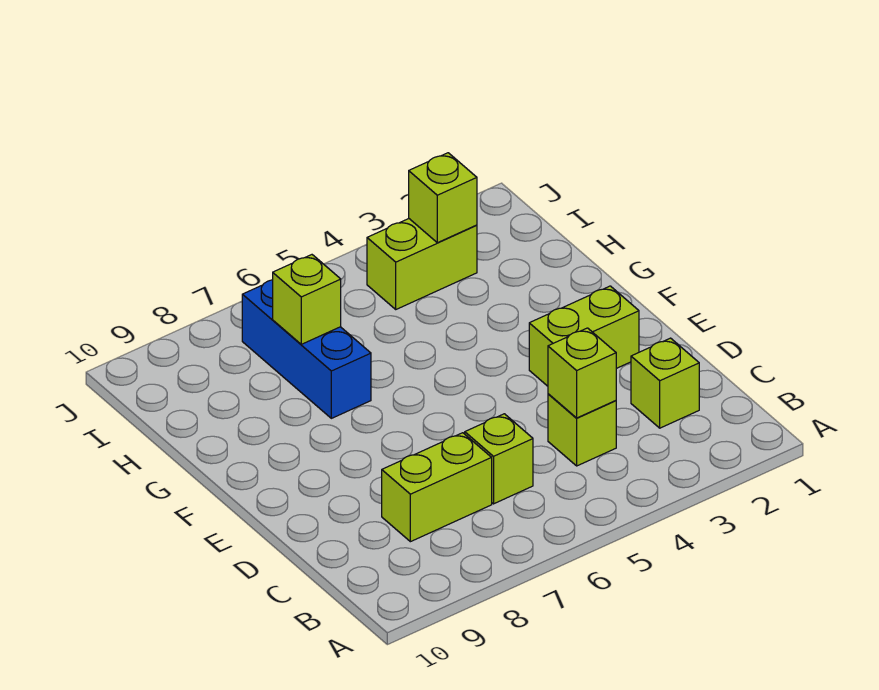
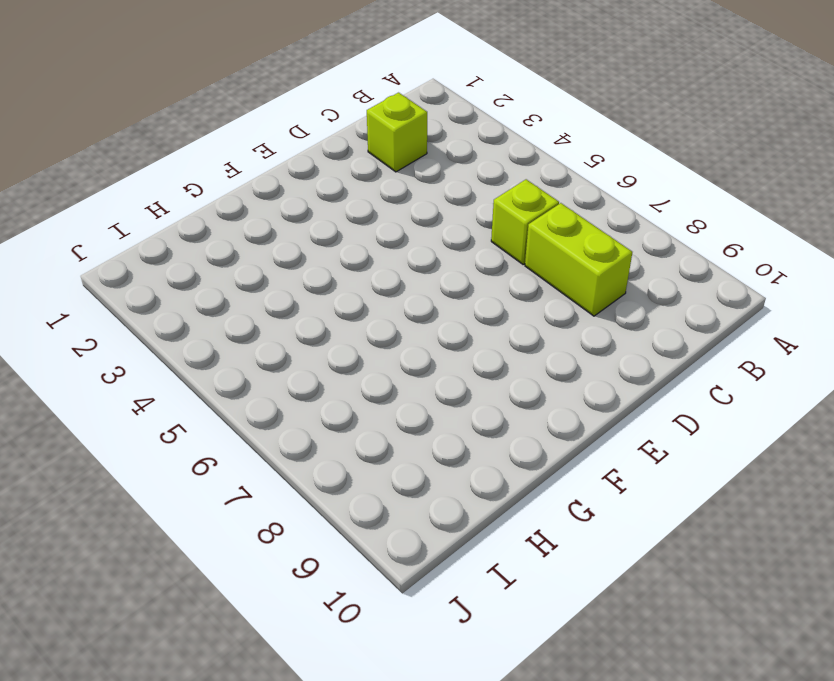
none -> lime brick C4 level 1
none -> lime brick E2:E3 level 1

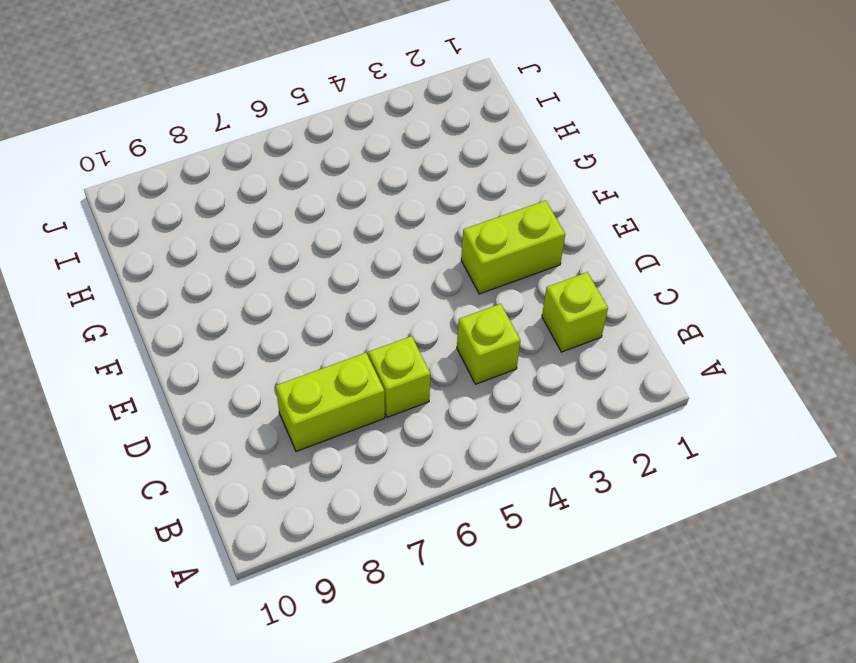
none -> blue brick G7:I7 level 1
none -> lime brick I3:I4 level 1

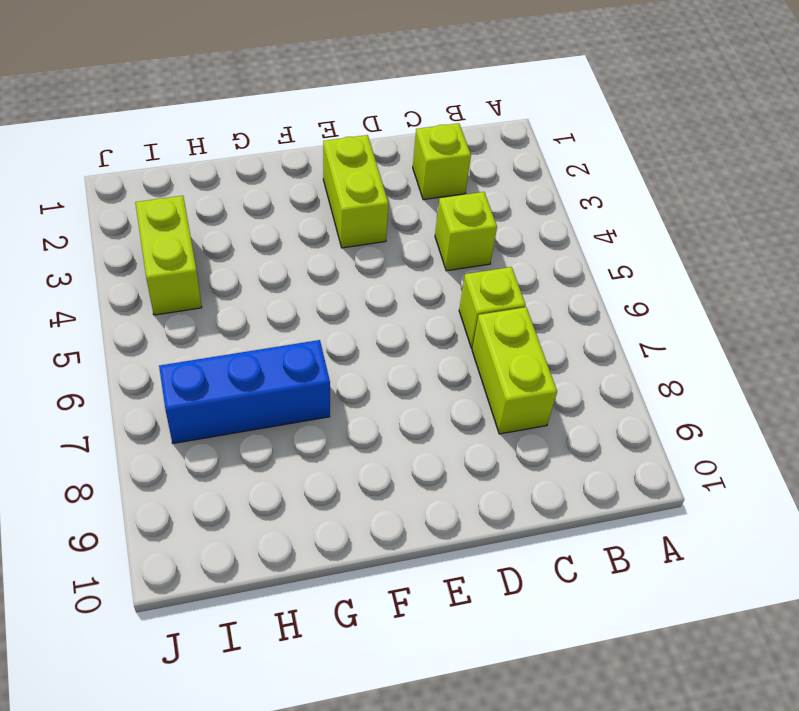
none -> lime brick C4 level 2
none -> lime brick H7 level 2

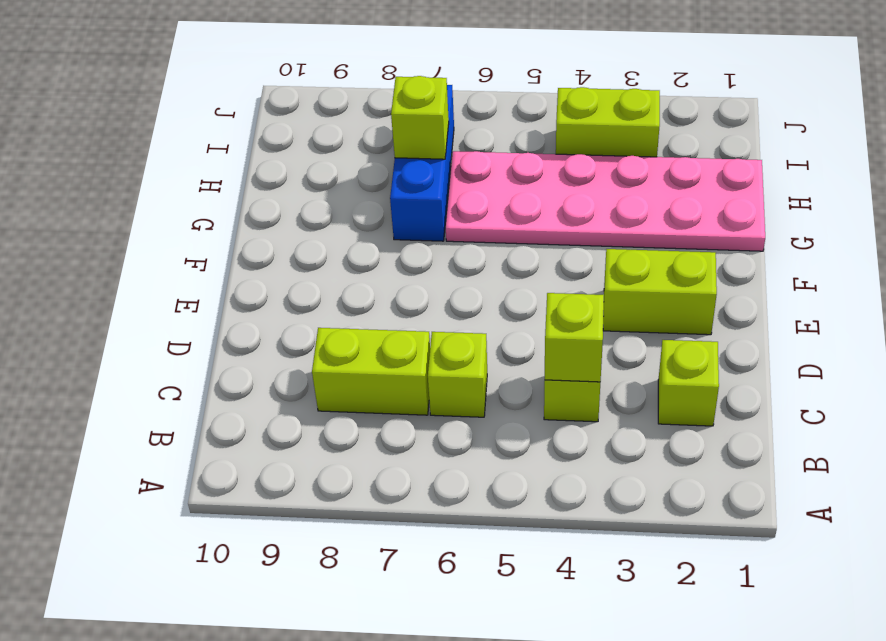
pink plate G1:H6 level 1 -> none
none -> lime brick I3 level 2

